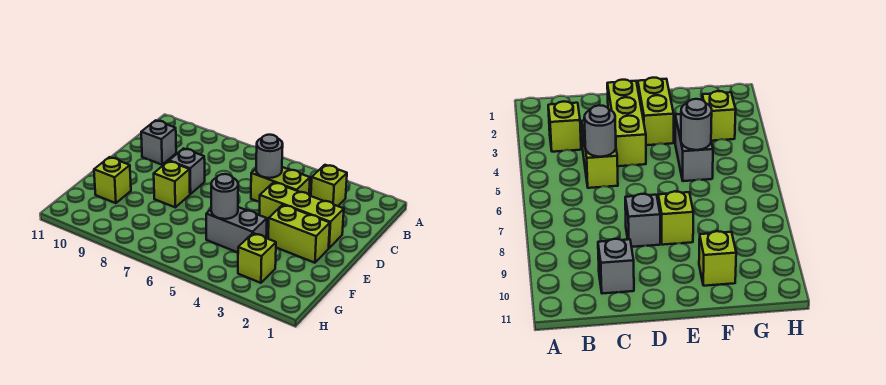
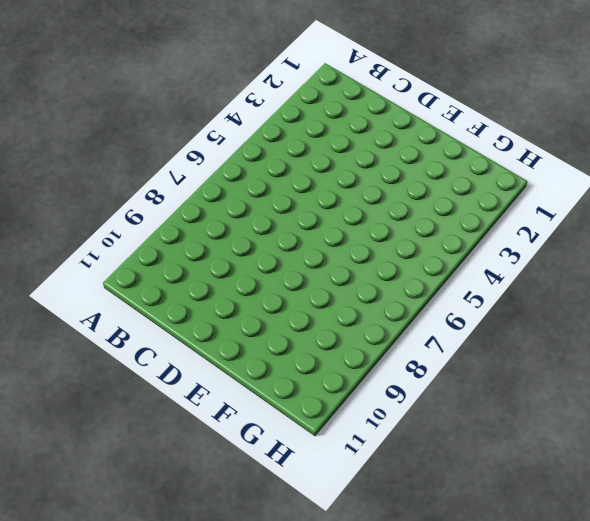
none -> lime brick B3 level 1
none -> lime brick C4:C5 level 1
none -> grey brick C10 level 1

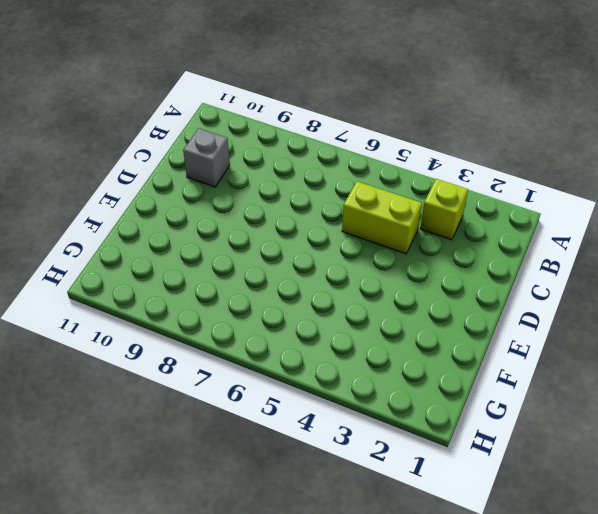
none -> lime brick D2:D4 level 1
none -> grey brick D8 level 1
none -> lime brick E2:E3 level 1

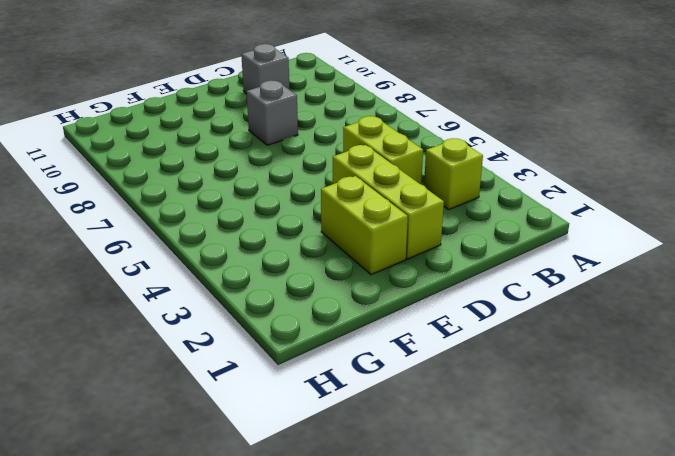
none -> lime brick E8 level 1
none -> grey brick F4:F5 level 1
none -> lime brick F10 level 1

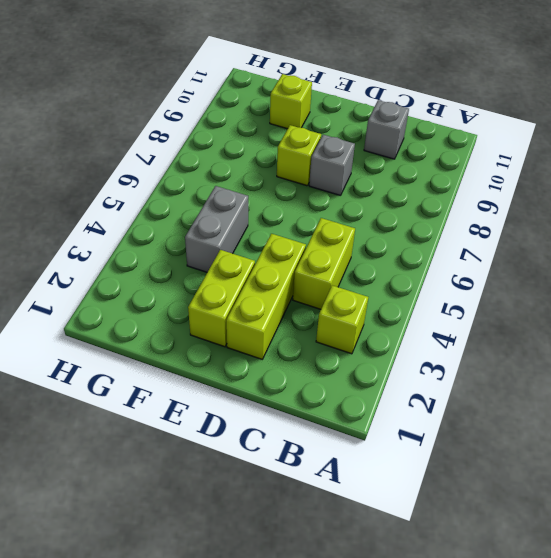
none -> lime brick G3 level 1
none -> grey round brick C5 level 2
none -> grey round brick F5 level 2

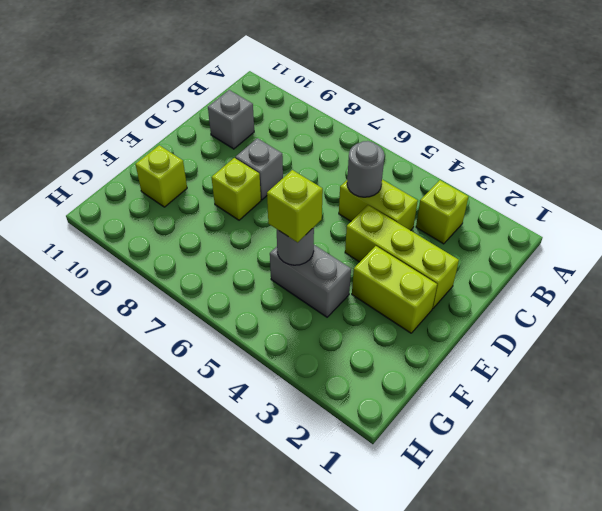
lime brick F5 level 3 -> lime brick G3 level 1

